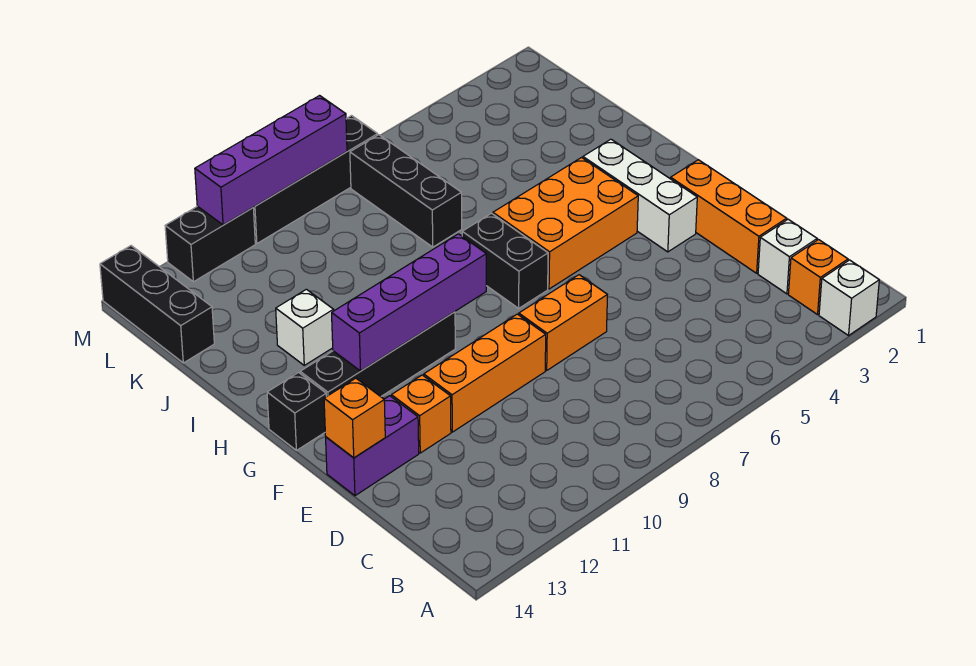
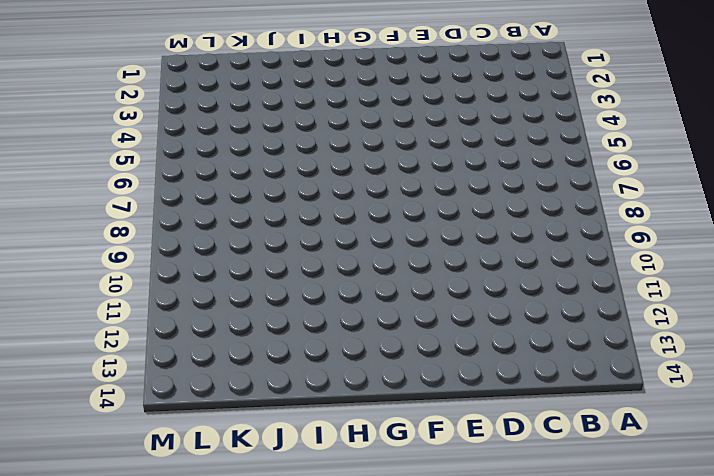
none -> white brick A2 level 1
none -> orange brick B2 level 1
none -> white brick C2 level 1

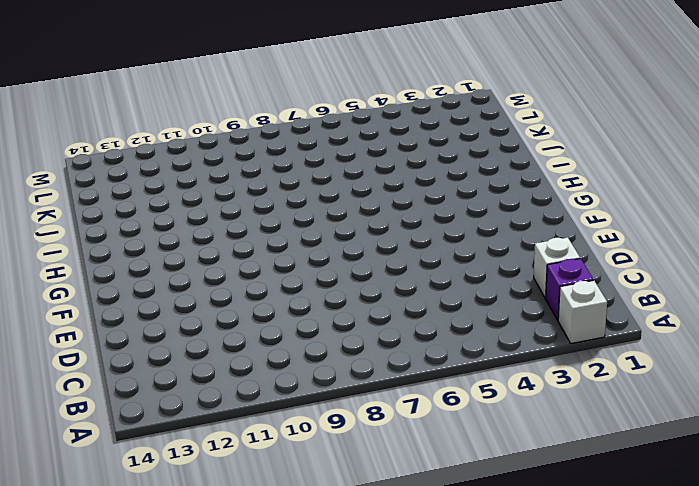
purple brick B2 level 1 -> orange brick B2 level 1
none -> orange brick D2:F2 level 1
none -> orange brick E7:E8 level 1
none -> orange brick E9:E11 level 1

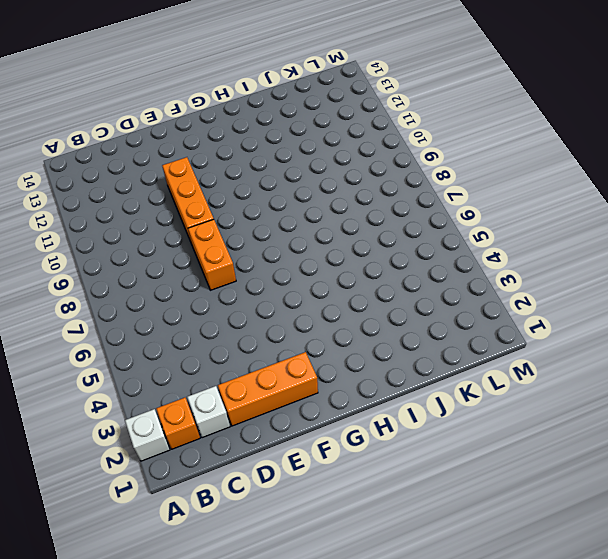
none -> orange brick E12 level 1
none -> purple brick E13:E14 level 1
none -> white brick F3:H3 level 1

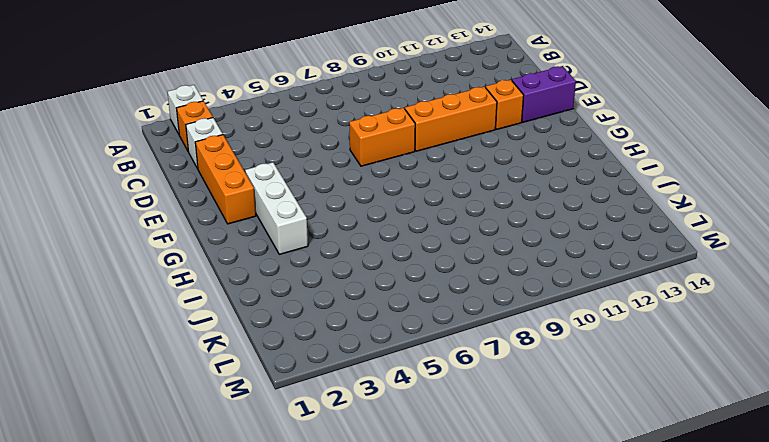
none -> orange brick G4:H6 level 1
none -> black brick G7:H7 level 1
none -> black brick G10:G13 level 1

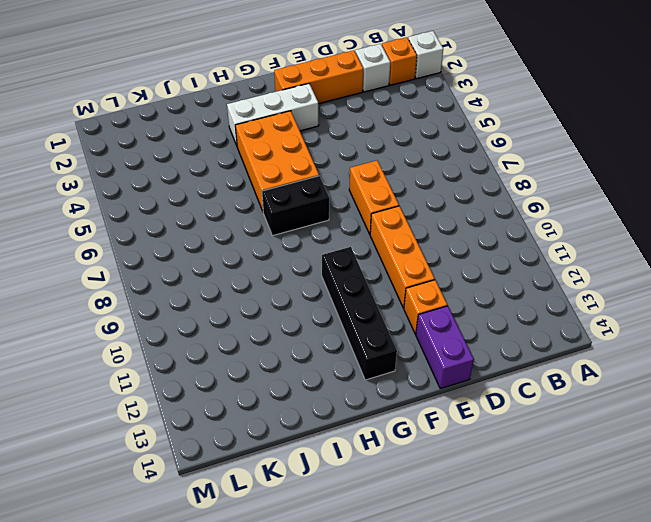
none -> black brick G14 level 1
none -> white brick I12 level 1
none -> black brick J7:L7 level 1

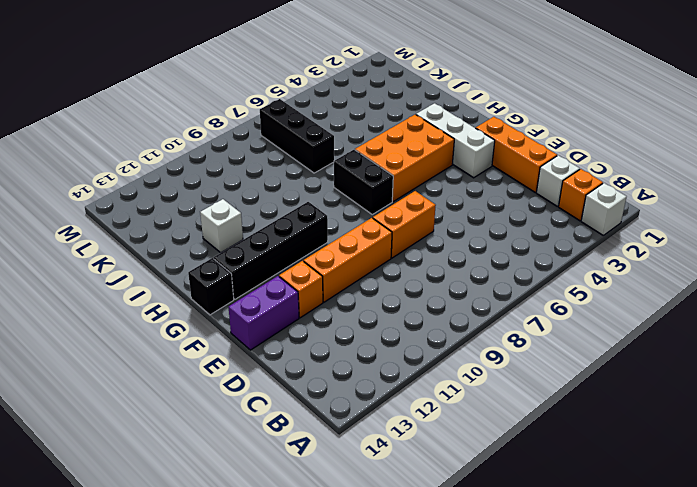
none -> black brick K14:M14 level 1
none -> black brick M7:M10 level 1
none -> black brick M11:M12 level 1

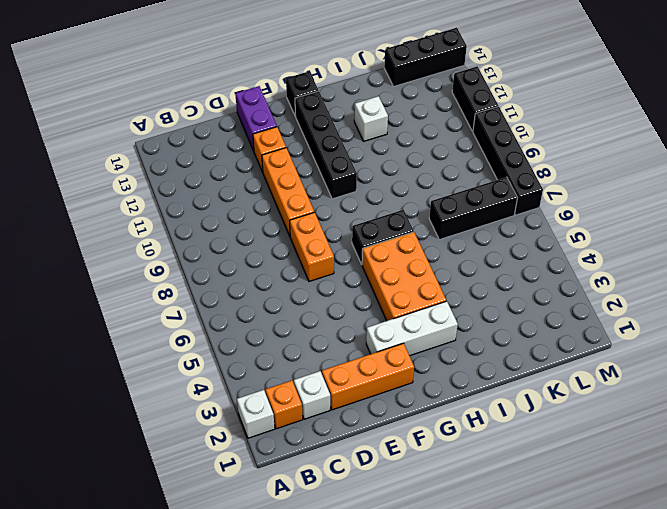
none -> orange brick E14 level 2
none -> purple brick G9:G12 level 2
none -> purple brick M8:M11 level 2

